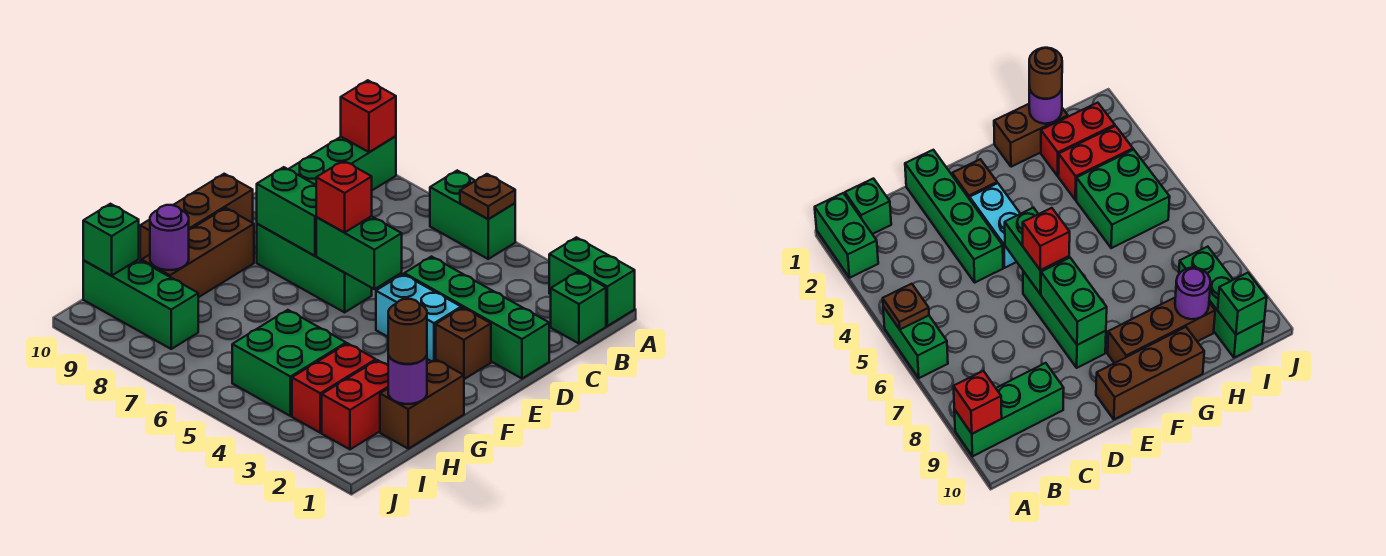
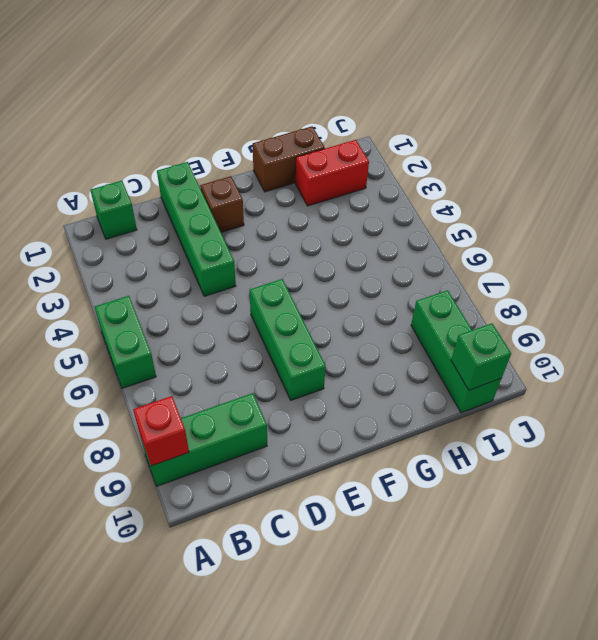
none -> green brick A1:A2 level 1
none -> cyan brick E3:E4 level 1
none -> brown brick E10:G10 level 1

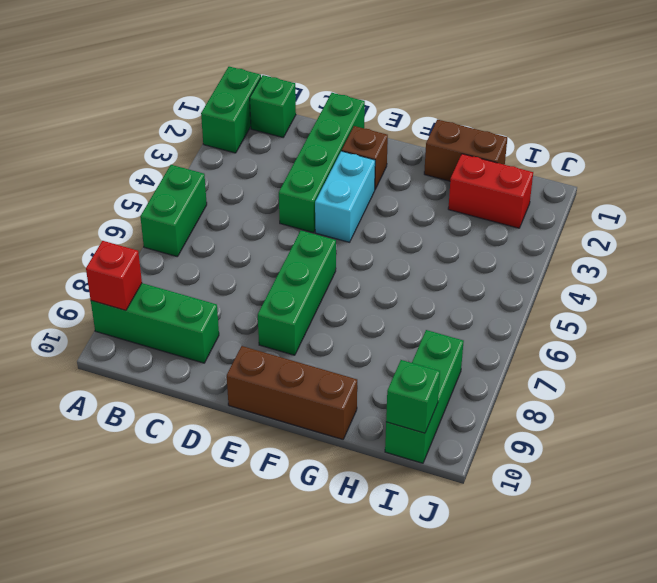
none -> brown brick F9:H9 level 1
none -> red brick H3:I3 level 1
none -> green brick H4:I5 level 1

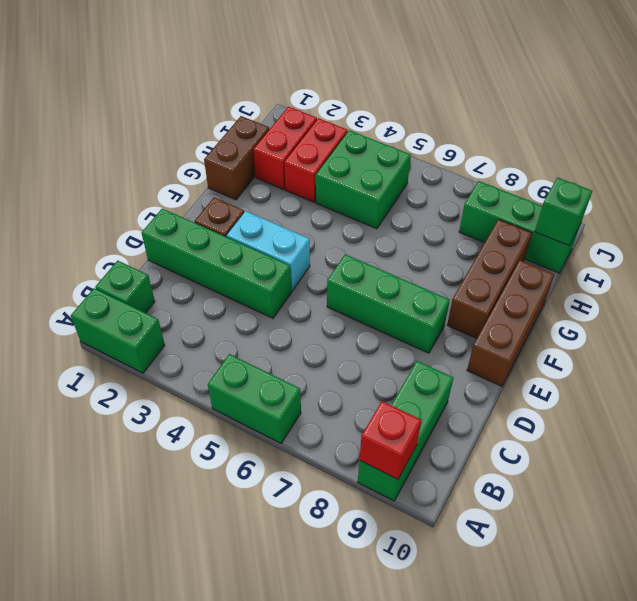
none -> brown plate A5 level 2
none -> green brick E5:E6 level 2
none -> green brick E7:E8 level 2

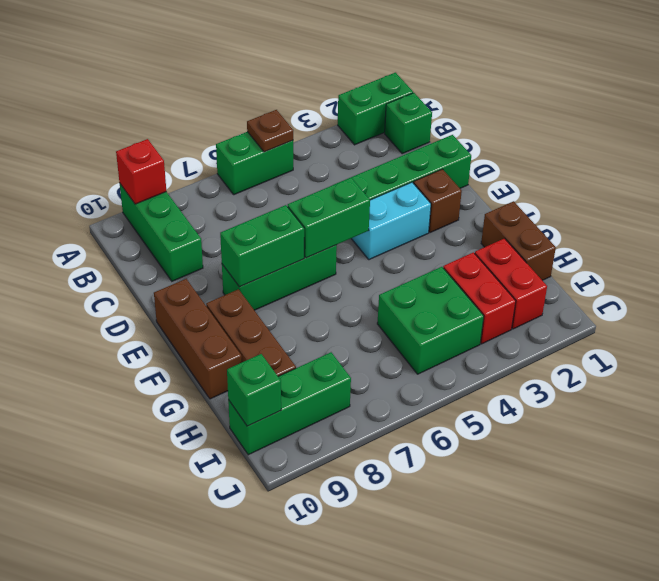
none -> purple round brick H1 level 2
none -> purple round brick H9 level 2
none -> red brick E6 level 3

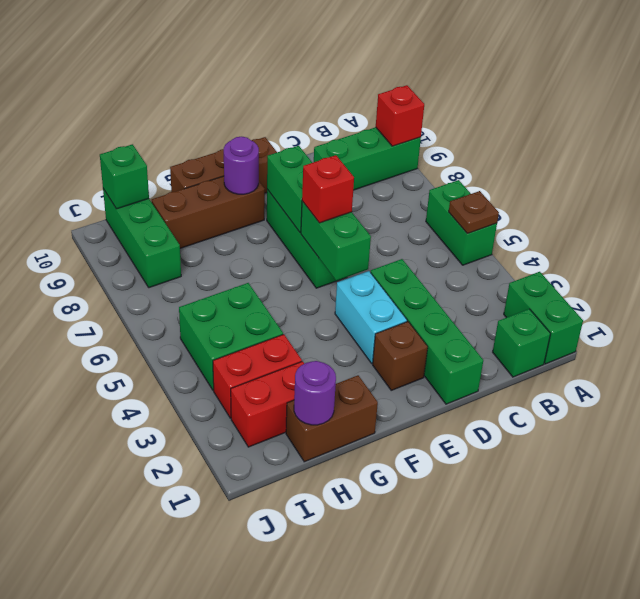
purple round brick F9 level 2 -> purple round brick H9 level 2
none -> brown round brick H1 level 3

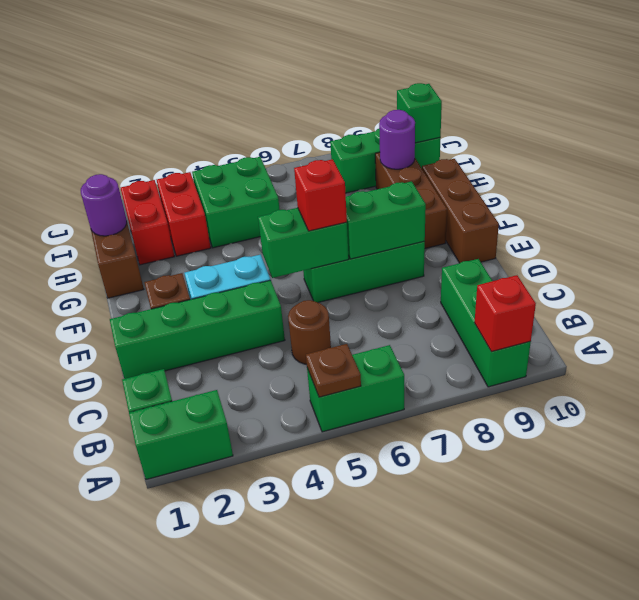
brown round brick C5 level 1 -> brown round brick H1 level 3

